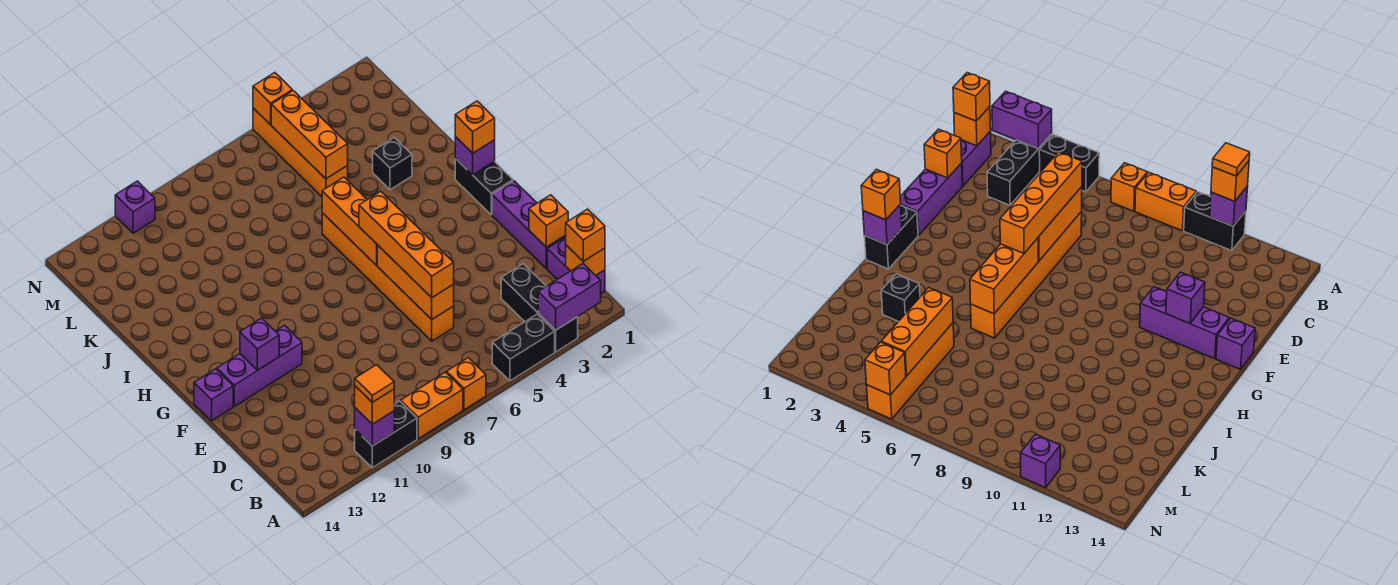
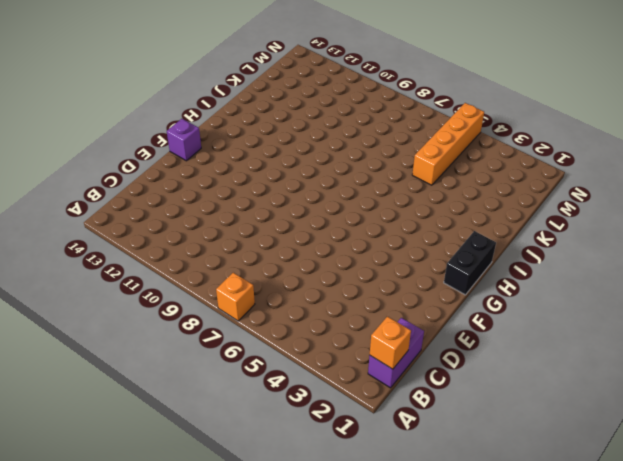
none -> black brick A3:C3 level 1
none -> black brick A4:A5 level 1
none -> orange brick A8:A9 level 1

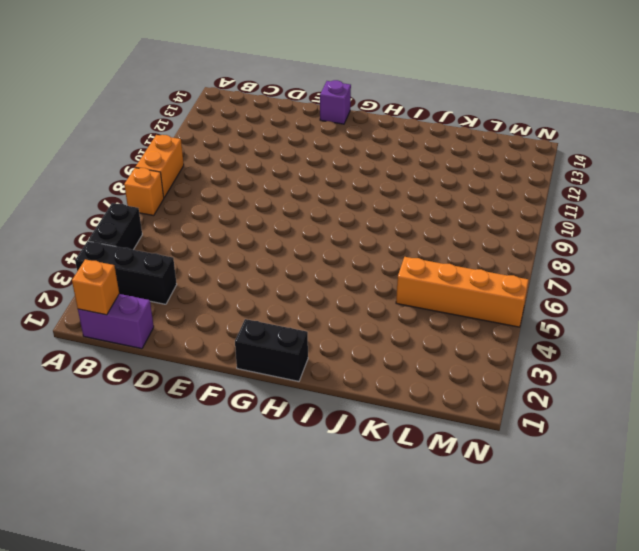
none -> black brick A10:A11 level 1
none -> purple brick D1:F1 level 1
none -> orange brick D6:I6 level 1

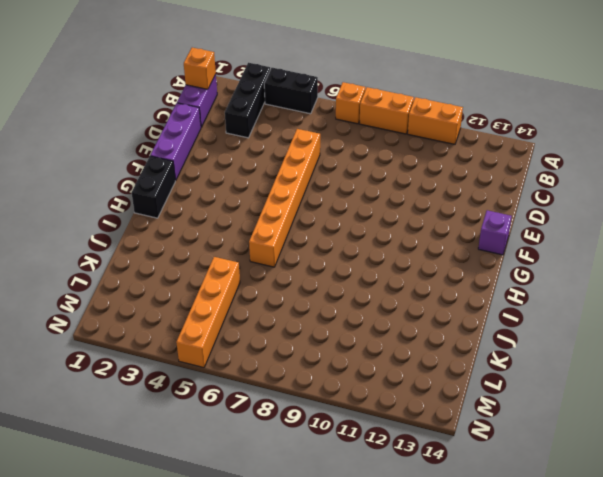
orange brick A10:A11 level 1 -> black brick A10:A11 level 1
none -> purple brick F11:F13 level 1
none -> black brick J3 level 1
none -> purple brick N11 level 1

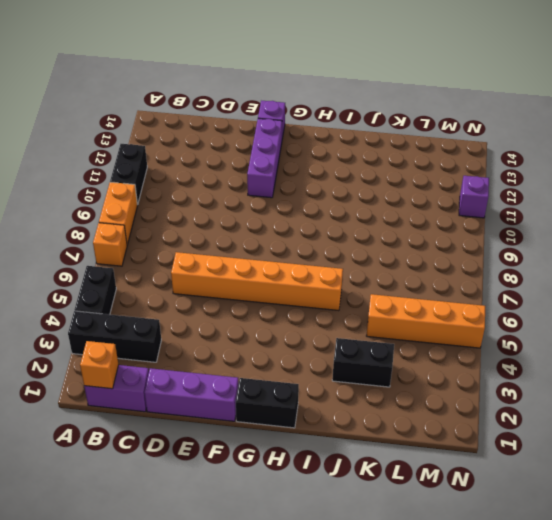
black brick J3:K3 level 1 -> black brick J3 level 1
none -> purple brick A2:A3 level 2
none -> purple brick A11 level 2
none -> orange brick D1 level 2

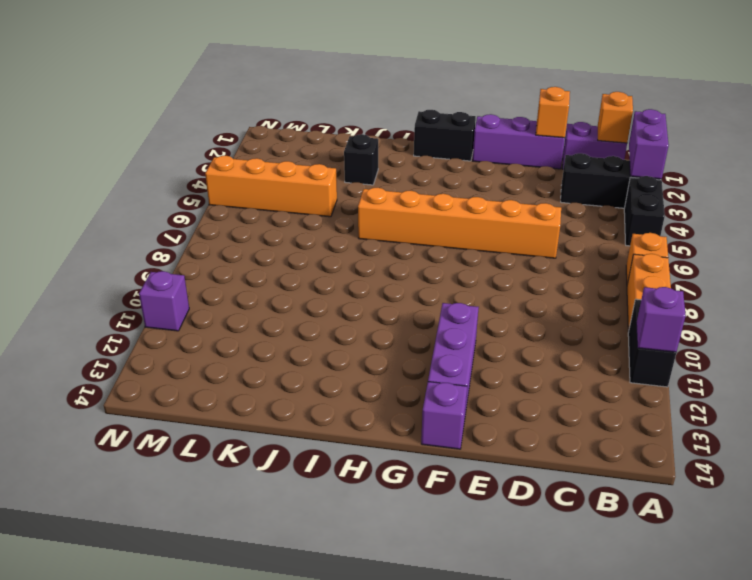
none -> orange brick D6:F6 level 2
none -> purple brick F12 level 2
none -> orange brick G6:I6 level 2

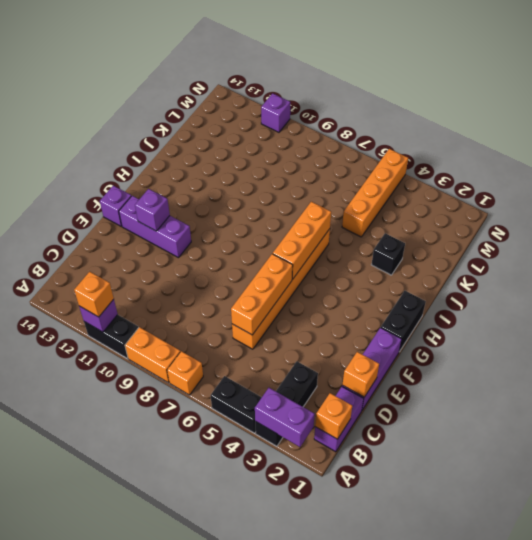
none -> purple brick H1 level 2
none -> orange brick K5:M5 level 2
none -> orange brick N5 level 2

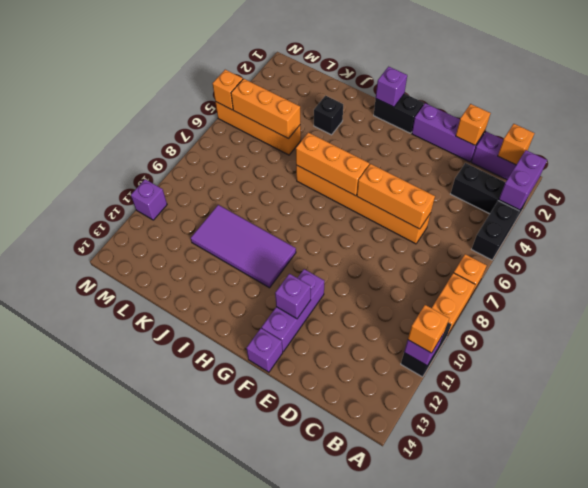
purple tile H10:K11 level 1 -> none
none -> orange brick B1 level 3
none -> orange brick D6:G6 level 3
none -> orange brick H1 level 3

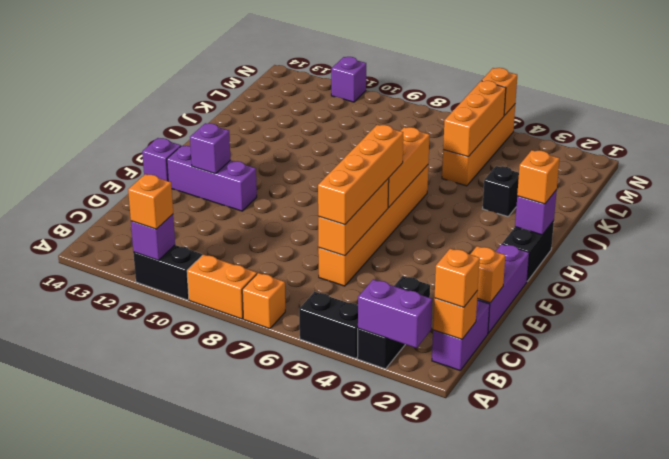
none -> orange tile A11 level 4

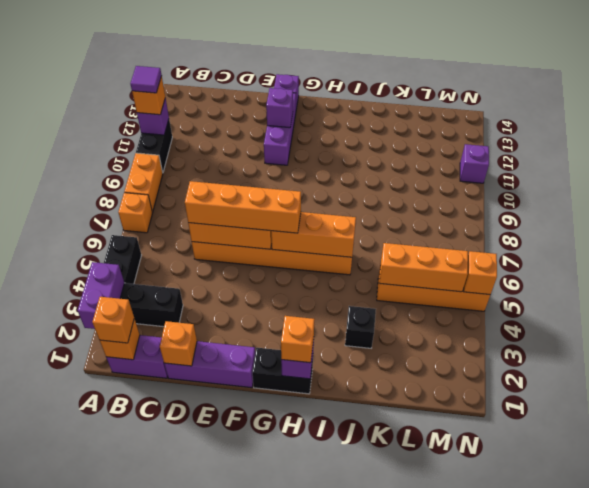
purple tile A11 level 4 -> orange tile A11 level 4

